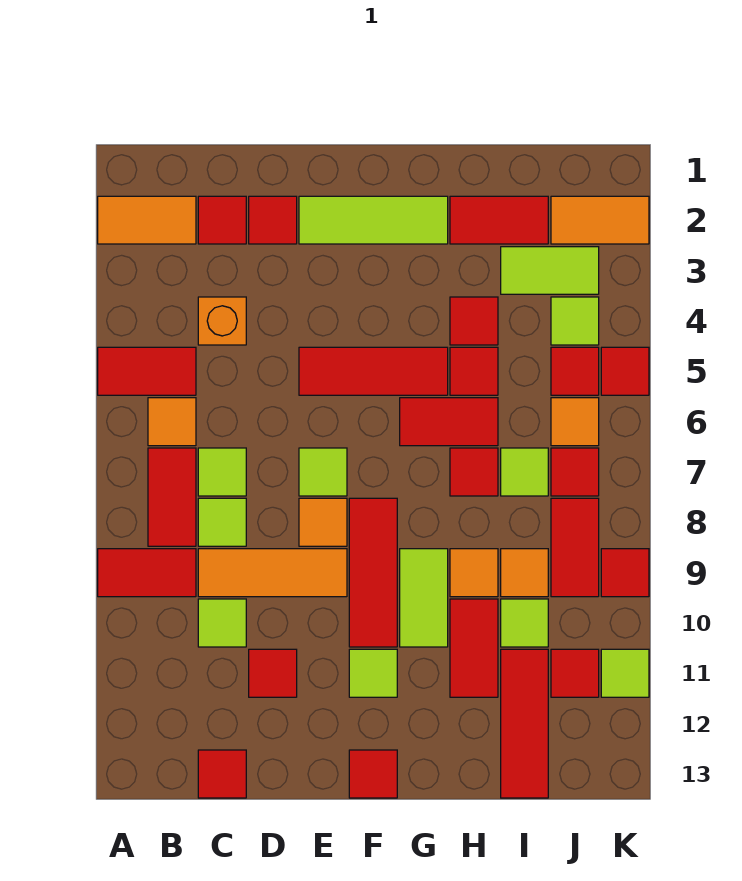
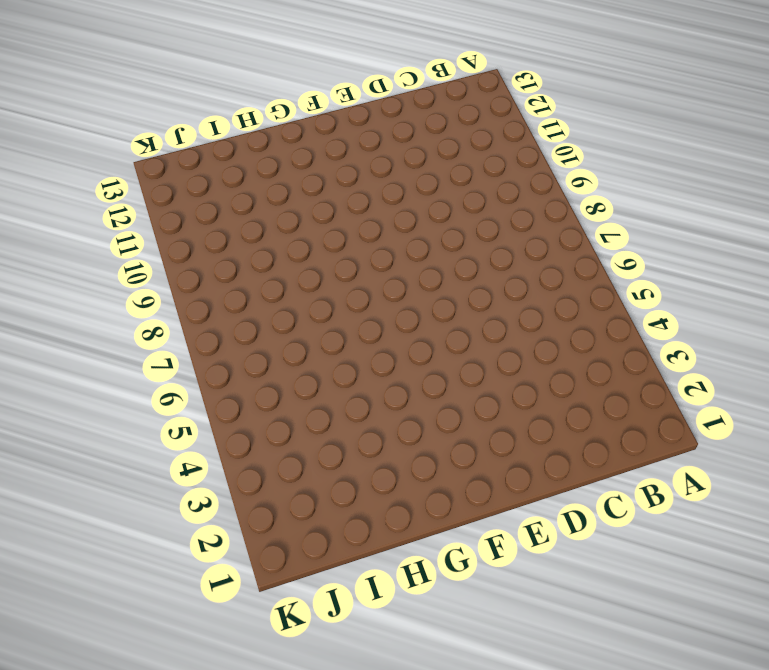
none -> orange tile A2:B2 level 1
none -> red tile A5:B5 level 1
none -> red tile A9:B9 level 1
none -> orange tile B6 level 1

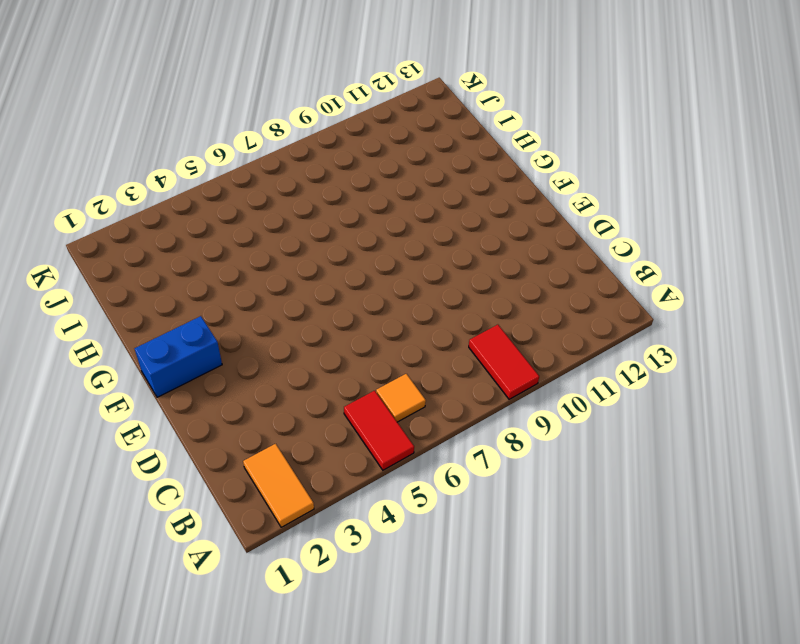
blue brick F1:F2 level 1 -> lime tile E2:G2 level 1
none -> red tile B7:B8 level 1
none -> red tile C2 level 1
none -> orange brick C4 level 1
none -> lime tile C7 level 1

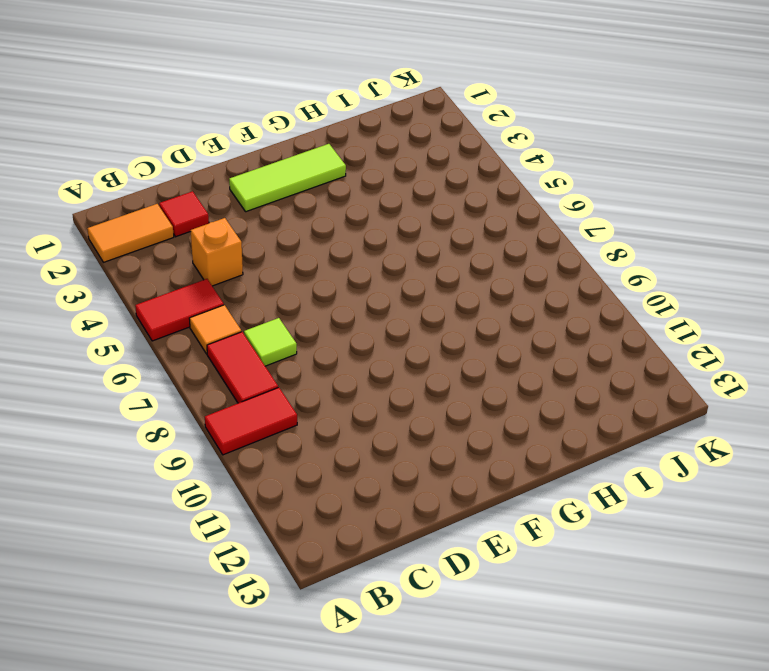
none -> lime tile C8 level 1
none -> orange tile C9:E9 level 1
none -> lime tile C10 level 1
none -> red tile C13 level 1

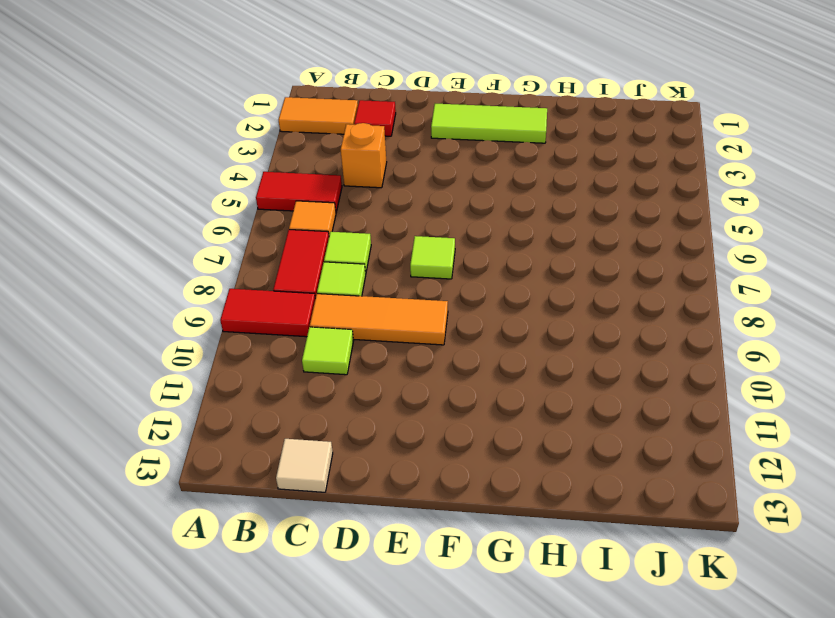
tan tile C13 level 1 -> red tile C13 level 1
none -> red tile D2 level 1
none -> red tile D11 level 1
none -> red tile E5:G5 level 1
none -> orange tile E8 level 1

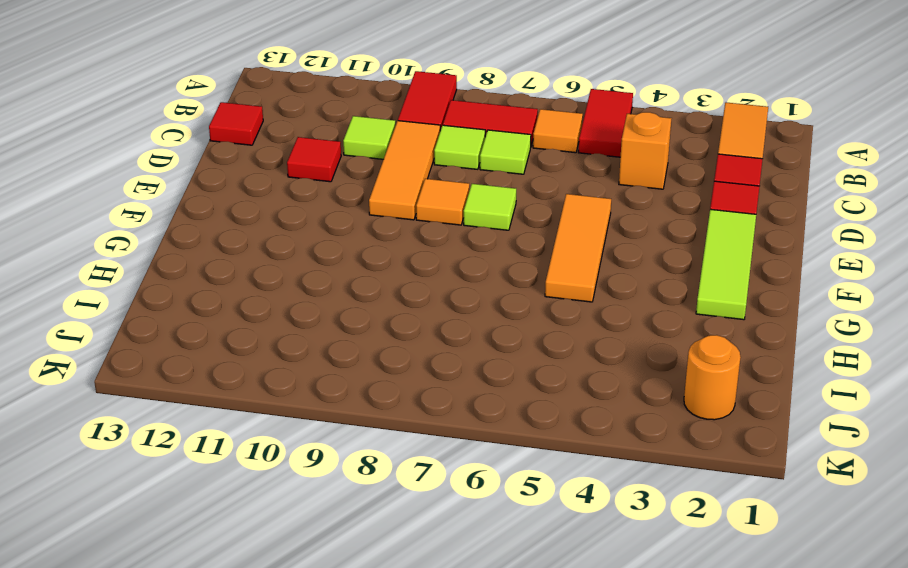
orange tile E5:G5 level 1 -> red tile E5:G5 level 1
orange round brick J2 level 1 -> orange tile J2:K2 level 1
none -> red tile F8:F10 level 1
none -> lime tile F11 level 1
none -> red tile F13 level 1
none -> red tile G6:H6 level 1

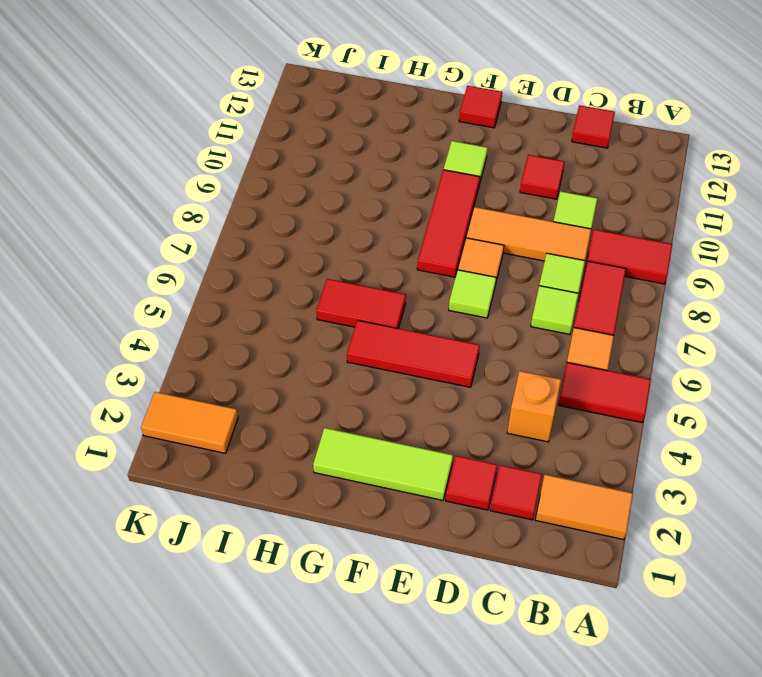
none -> lime tile G9:G10 level 1
none -> red tile H2:I2 level 1
none -> red tile H4 level 1
none -> red tile H5 level 1

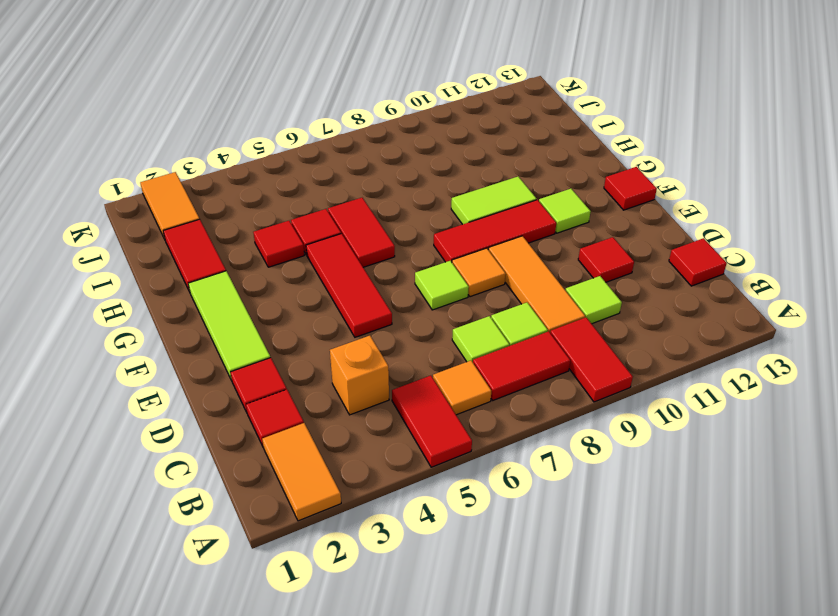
none -> red tile H7 level 1
none -> orange tile H9 level 1
none -> red tile H10:H11 level 1
none -> lime tile I3:J3 level 1

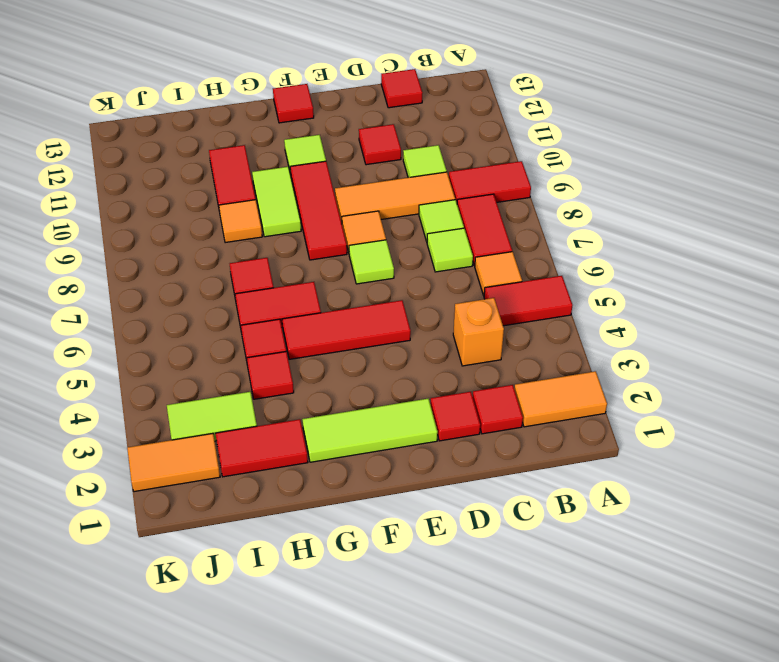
none -> lime tile I7 level 1
none -> orange tile I9 level 1
none -> lime tile I10 level 1
none -> red tile I11:I13 level 1

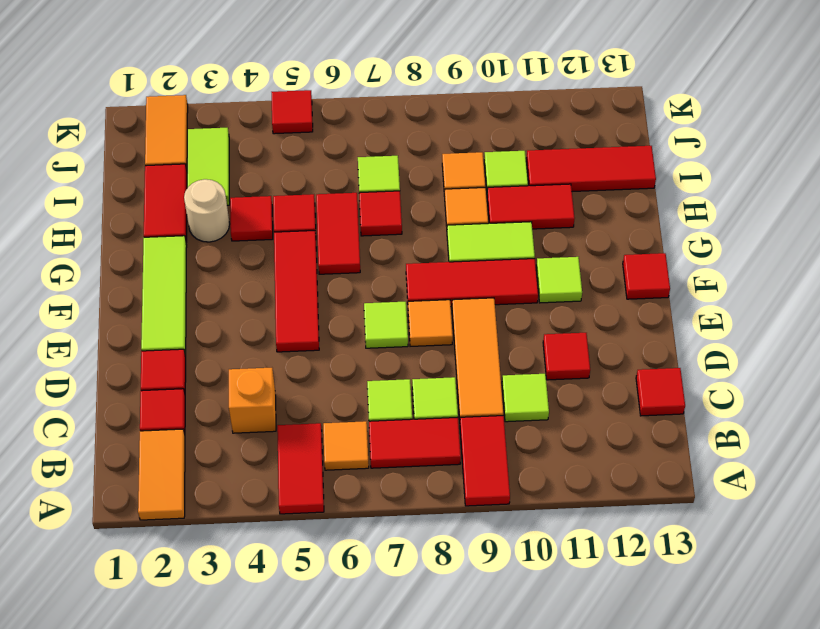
tan round brick H3 level 1 -> none
none -> lime tile J4 level 1
none -> red tile J5 level 1
none -> orange tile J6 level 1
none -> red tile J7 level 1

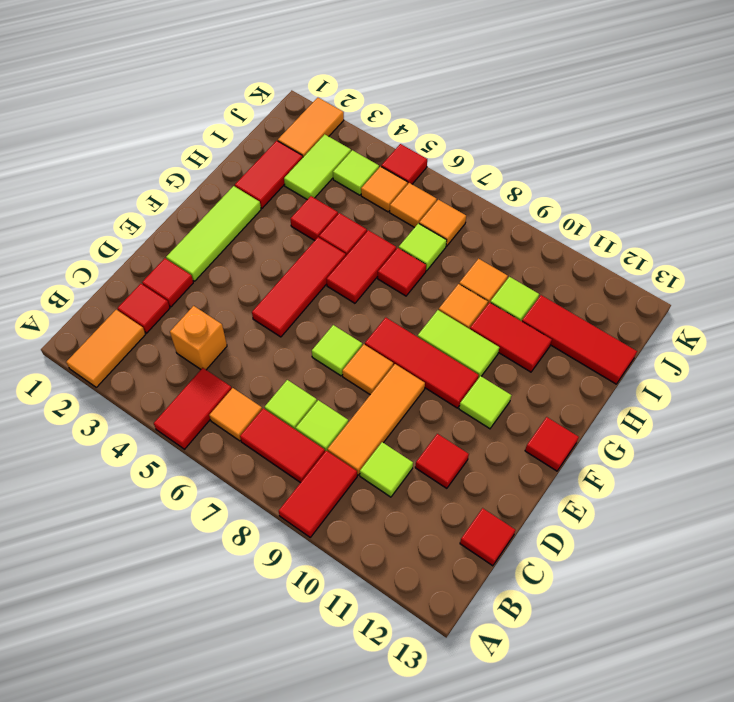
orange tile J5 level 1 -> red tile J5 level 1
orange tile J7 level 1 -> red tile J7 level 1
none -> red tile J8:J9 level 1
none -> red tile J11 level 1
none -> red tile K9 level 1
none -> lime tile K11 level 1

